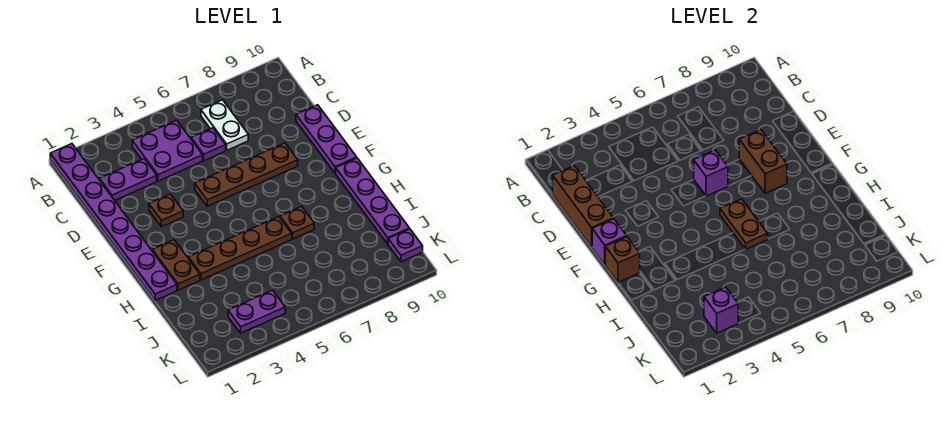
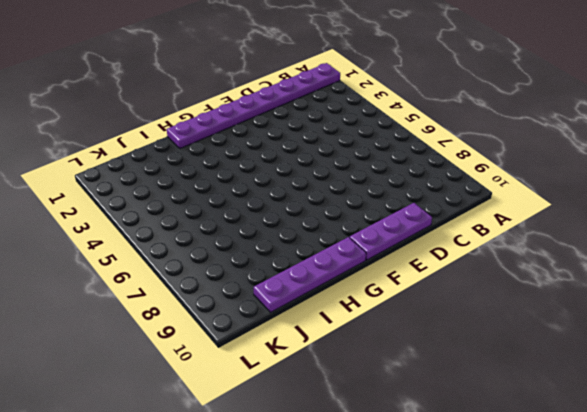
none -> purple plate B4:C5 level 1
none -> white plate B7:C7 level 1
none -> purple plate C2:C3 level 1

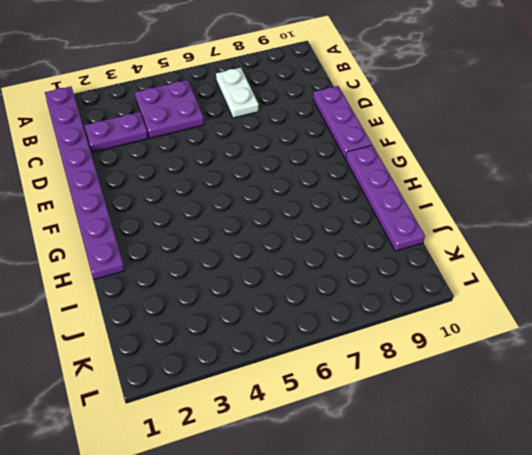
none -> purple plate C6 level 1
none -> brown plate E3 level 1
none -> brown plate E5:E8 level 1

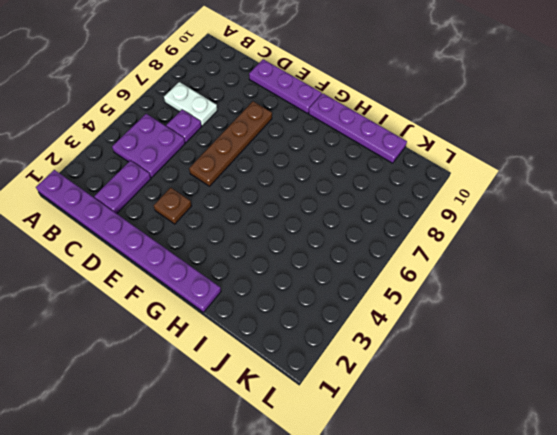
none -> brown plate G2:H2 level 1
none -> brown plate H3:H6 level 1
none -> brown plate H7 level 1

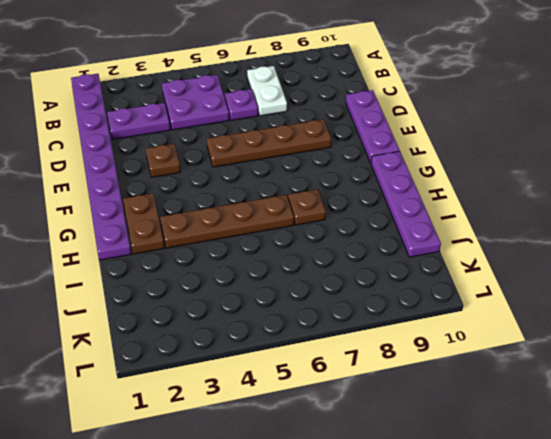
none -> purple plate K3:K4 level 1
none -> purple plate K10 level 1
none -> brown brick C1:E1 level 2

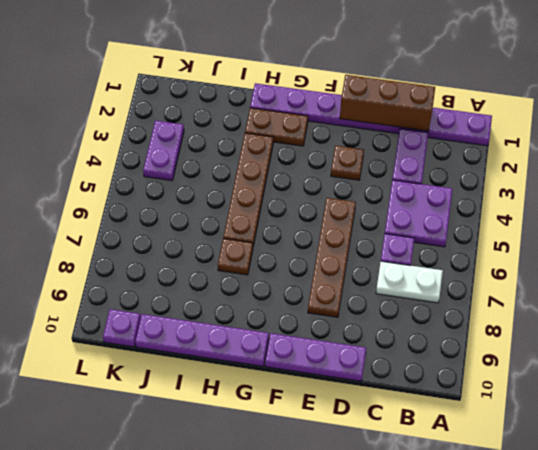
none -> purple brick E6 level 2
none -> brown brick E8:F8 level 2
none -> purple brick F1 level 2

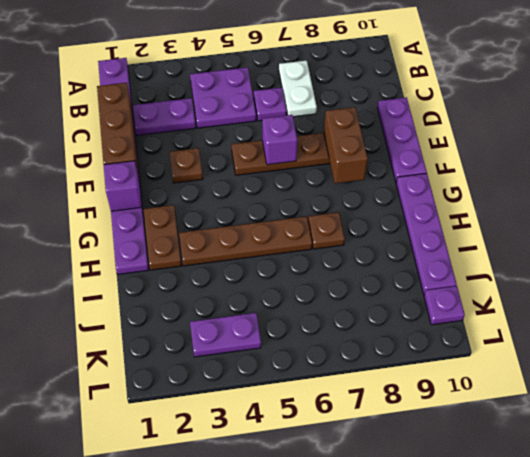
none -> brown brick G1 level 2
none -> brown plate G6:H6 level 2
none -> purple brick K3 level 2

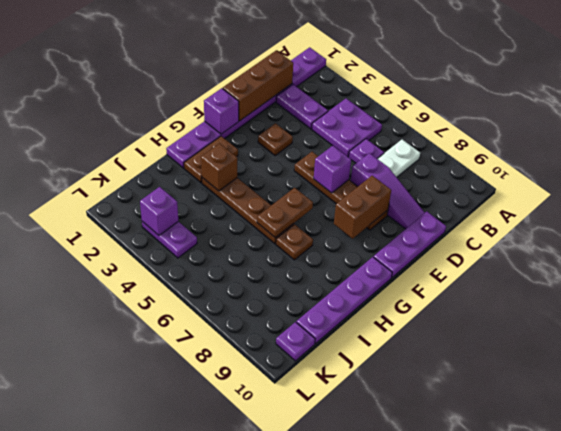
purple slope D7:D9 level 1 top 7 -> none
brown brick H3 level 2 -> brown brick G1 level 2

